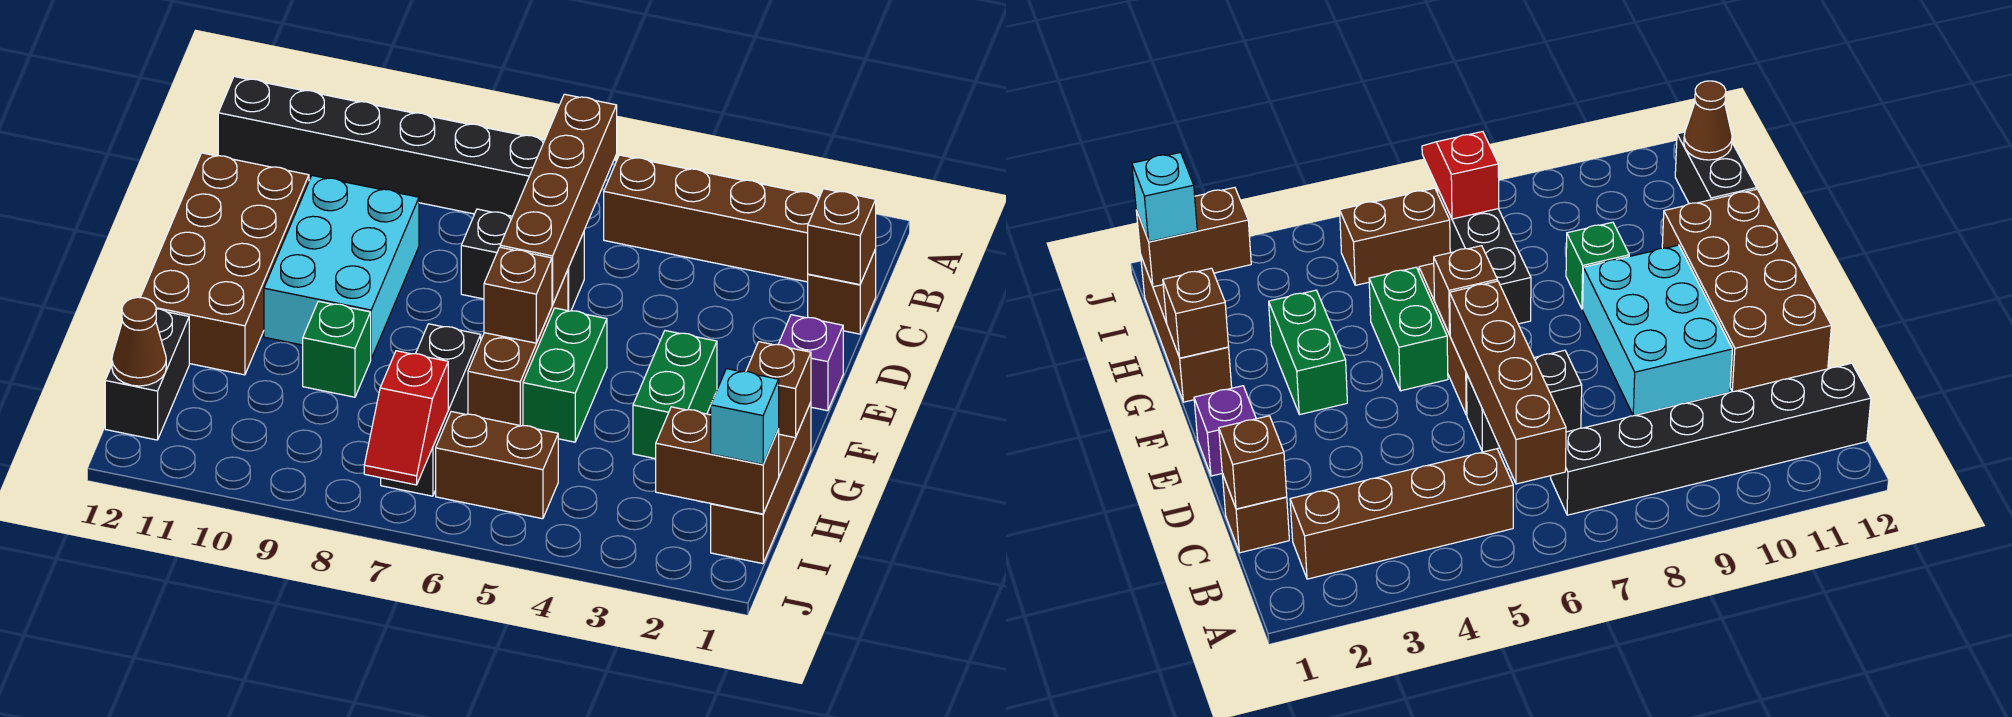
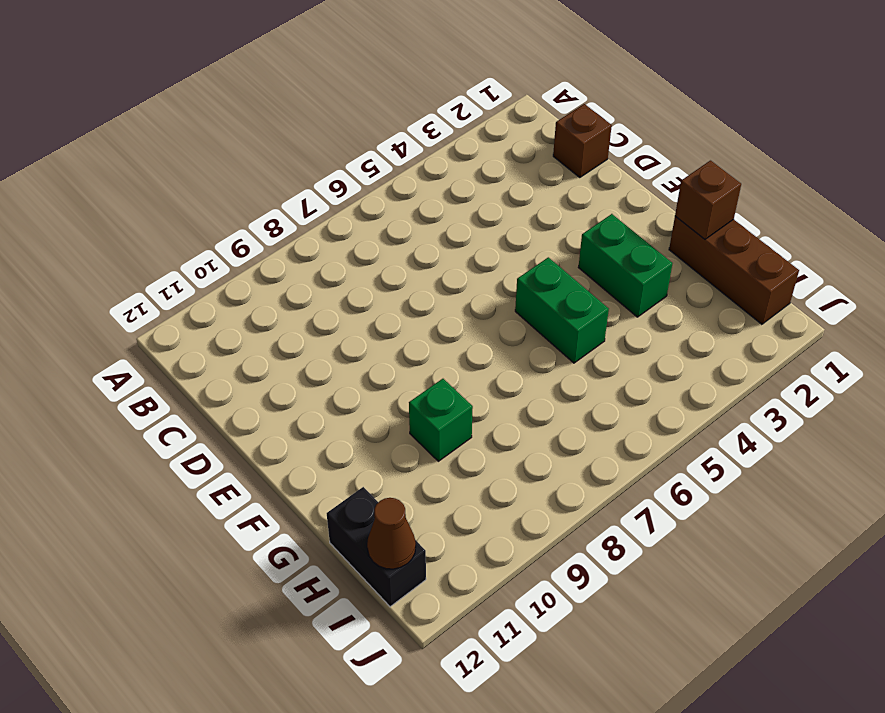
none -> brown brick B2:B5 level 1
none -> black brick B7:B12 level 1
none -> black brick D6:D7 level 1

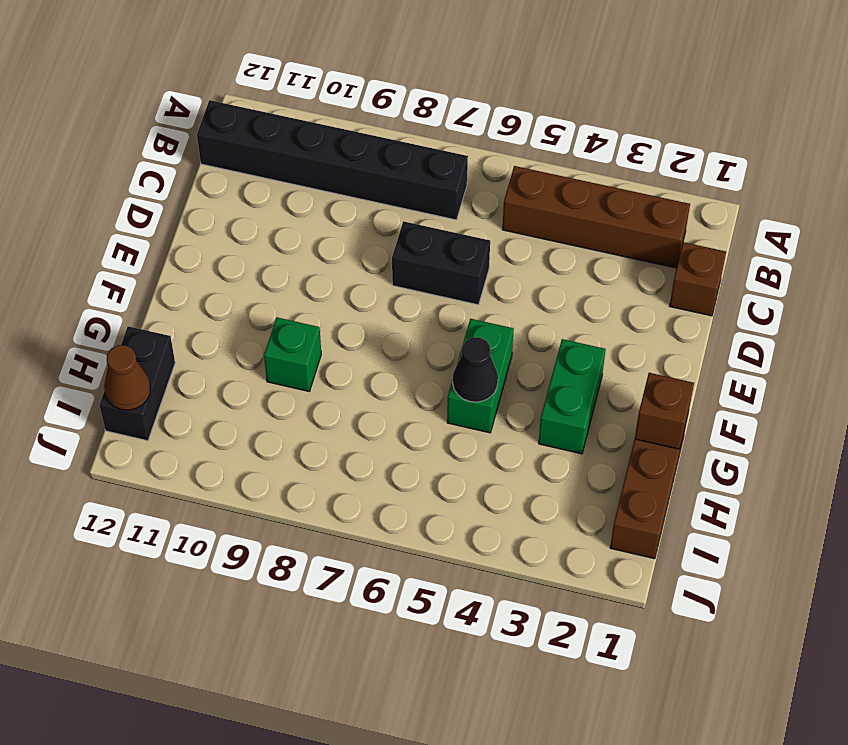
black cone G5 level 2 -> none
none -> cyan brick D9:F10 level 1
none -> brown brick D11:G12 level 1
none -> purple brick E1 level 1

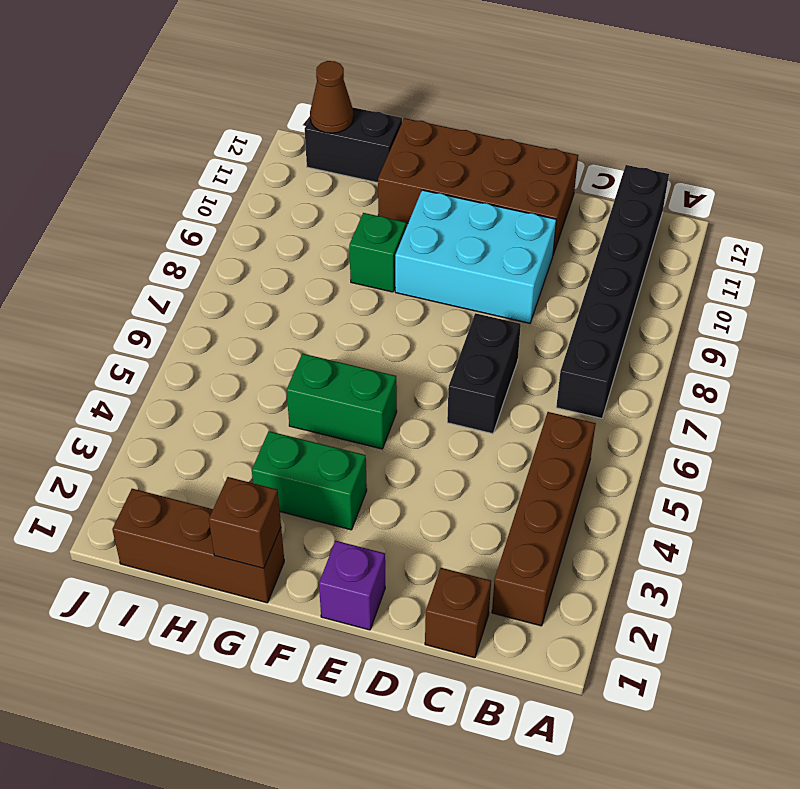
none -> brown brick E6:G6 level 1
none -> black brick G7:I7 level 1
none -> brown brick I5:I6 level 1

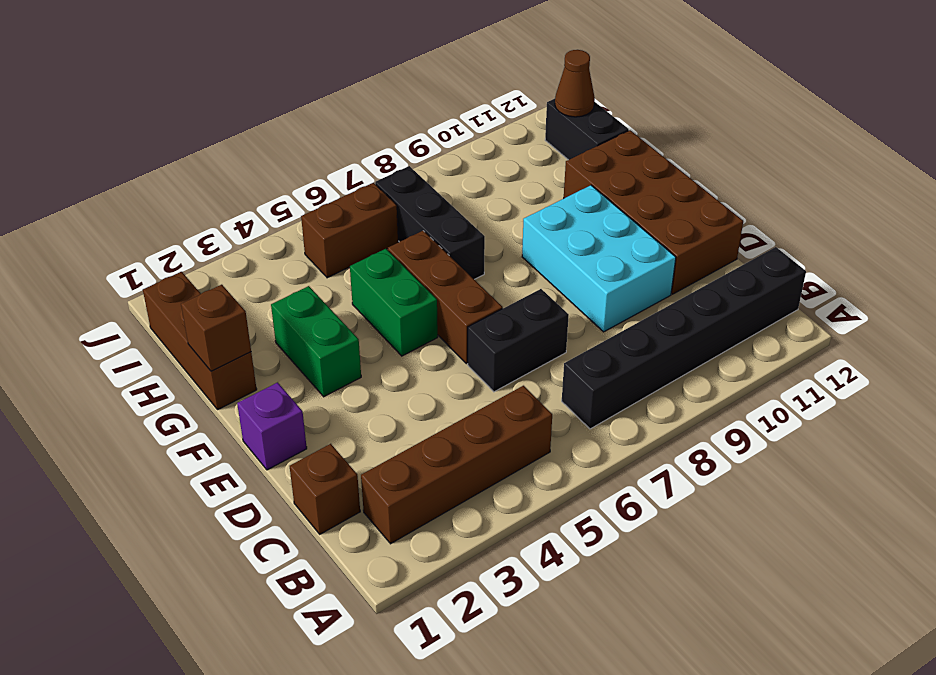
none -> green brick G9 level 1
none -> brown brick B6:E6 level 2
none -> brown brick C1 level 2

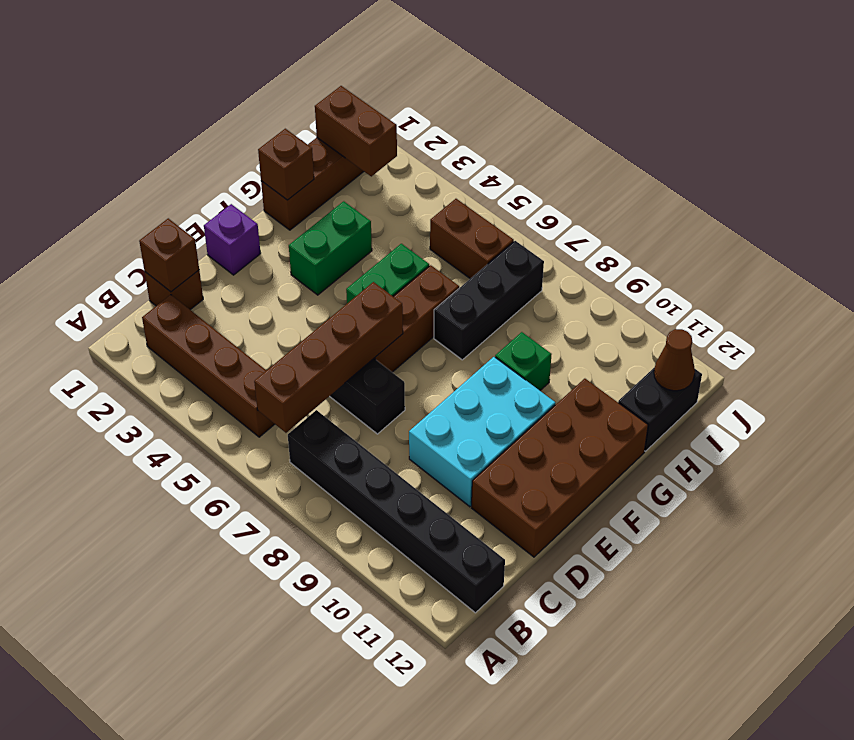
none -> brown brick F6 level 2
none -> red slope I7:J7 level 2 top I
none -> cyan brick I1 level 3

